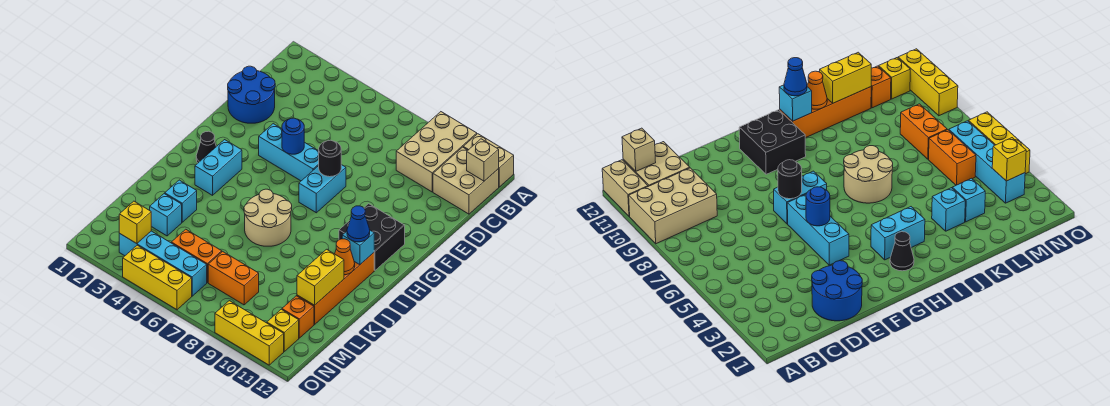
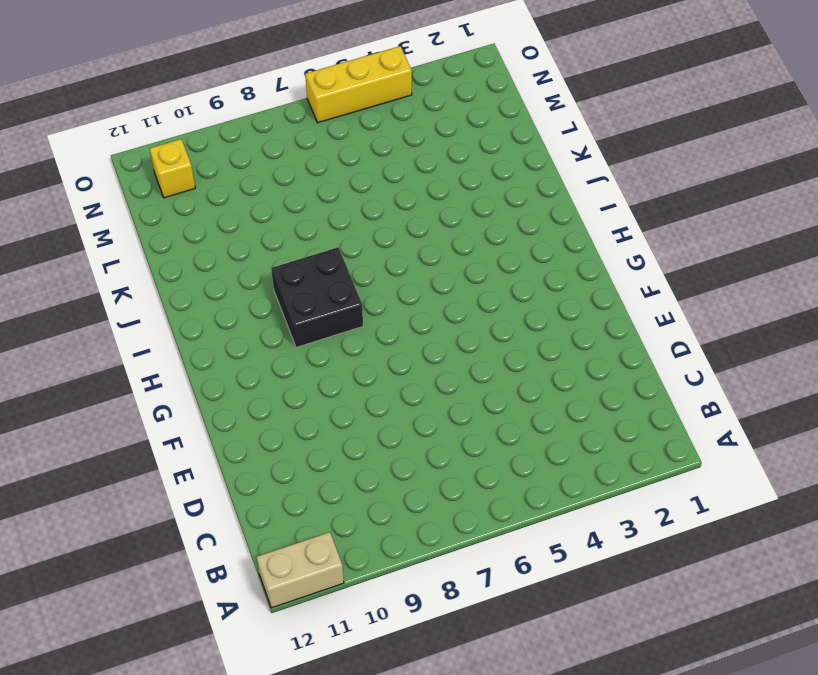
black brick H8:I9 level 1 -> black brick G10:H11 level 1
none -> tan brick A9:C10 level 1
none -> tan brick B11:C12 level 1
none -> blue round brick D1:E2 level 1

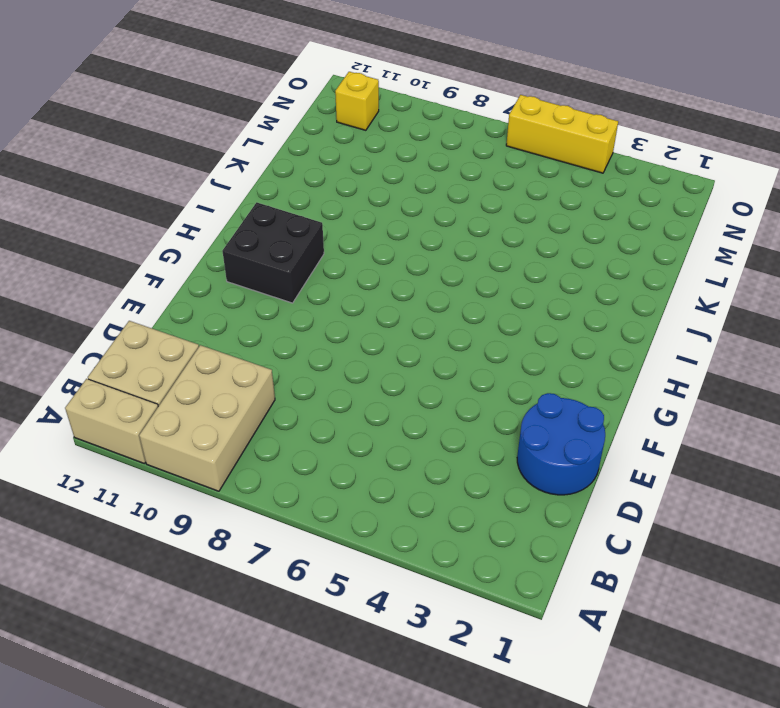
none -> cyan brick F4:F6 level 1
none -> cyan brick F7:G7 level 1
none -> black cone H2 level 1

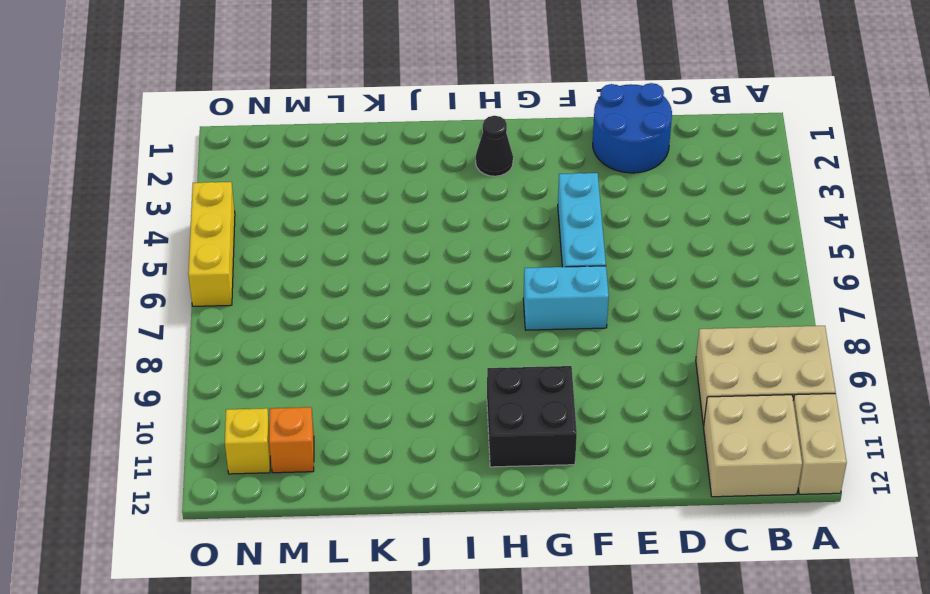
none -> cyan brick H3:I3 level 1
none -> tan round brick I6:J7 level 1
none -> orange brick I11:L11 level 1

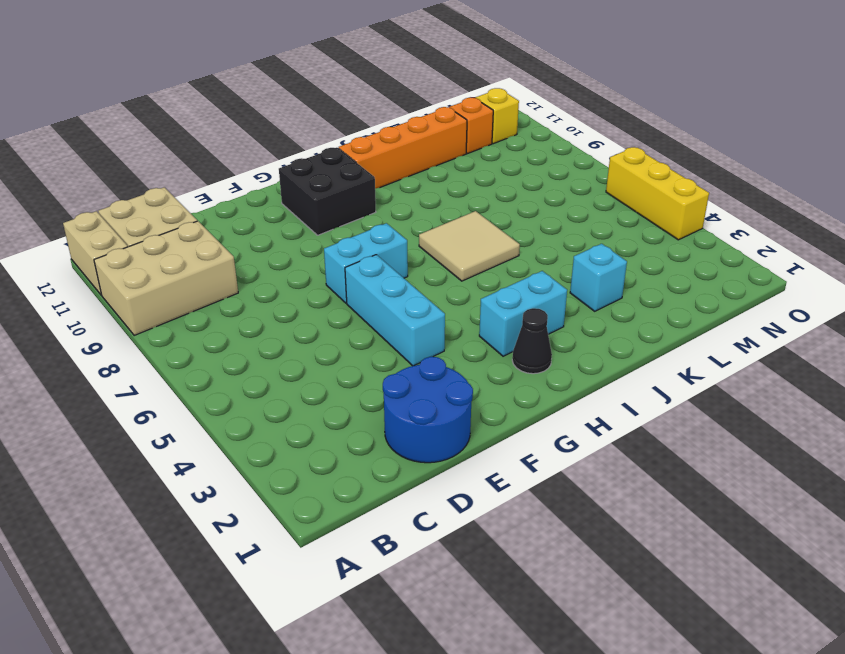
tan tile I6:J7 level 1 -> tan round brick I6:J7 level 1
none -> cyan brick L3 level 1
none -> orange brick M5:M6 level 1
none -> orange brick M7:M8 level 1

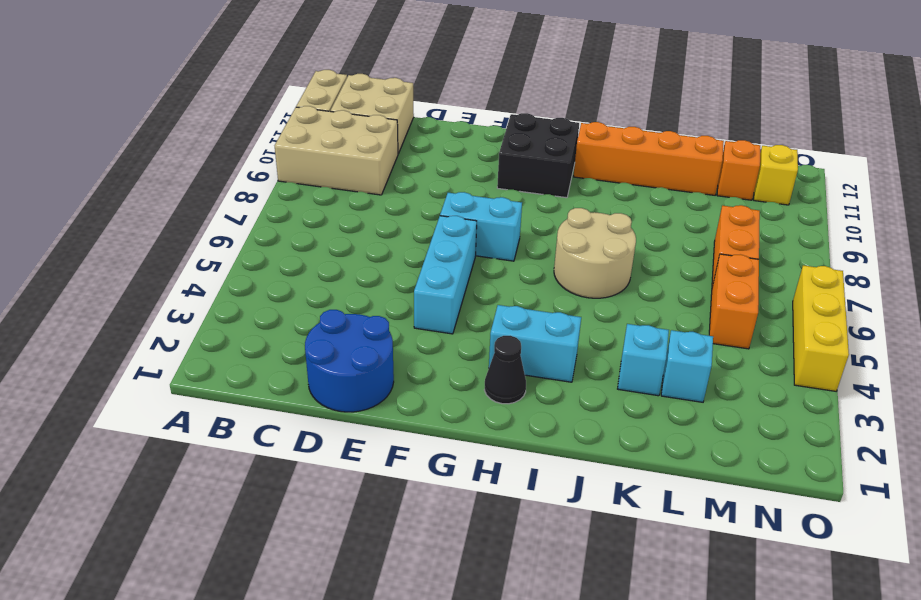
none -> cyan brick N3:N6 level 1
none -> yellow brick O9:O11 level 1
none -> tan brick B12 level 2

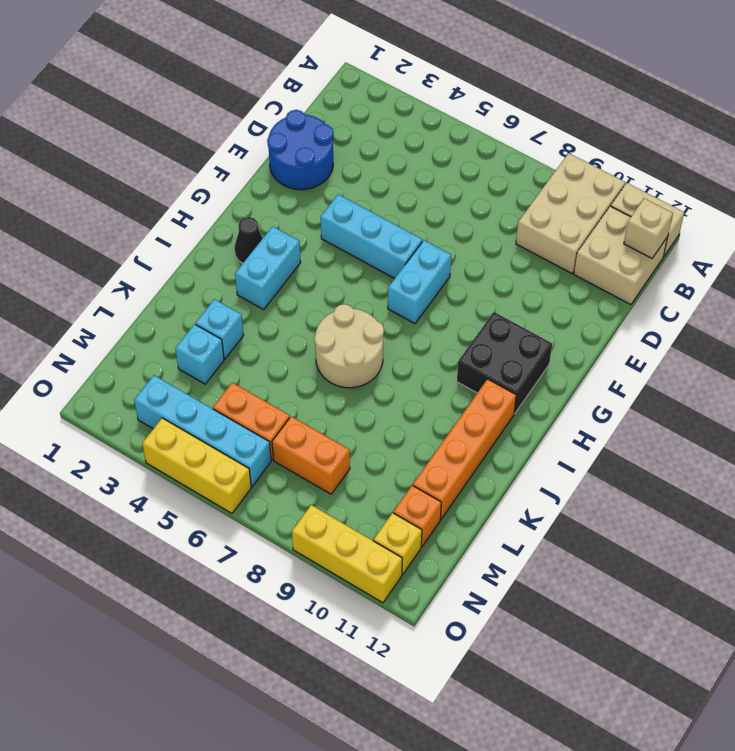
none -> blue round brick F5 level 2
none -> black round brick F7 level 2
none -> cyan brick I11 level 2

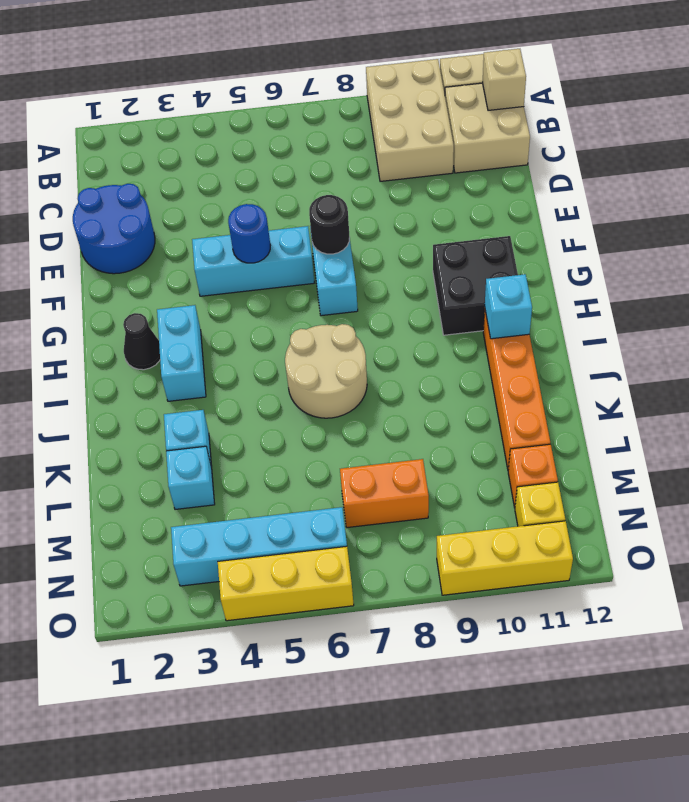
none -> orange brick M5:M6 level 1
none -> orange cone J11 level 2
none -> yellow brick K11:L11 level 2

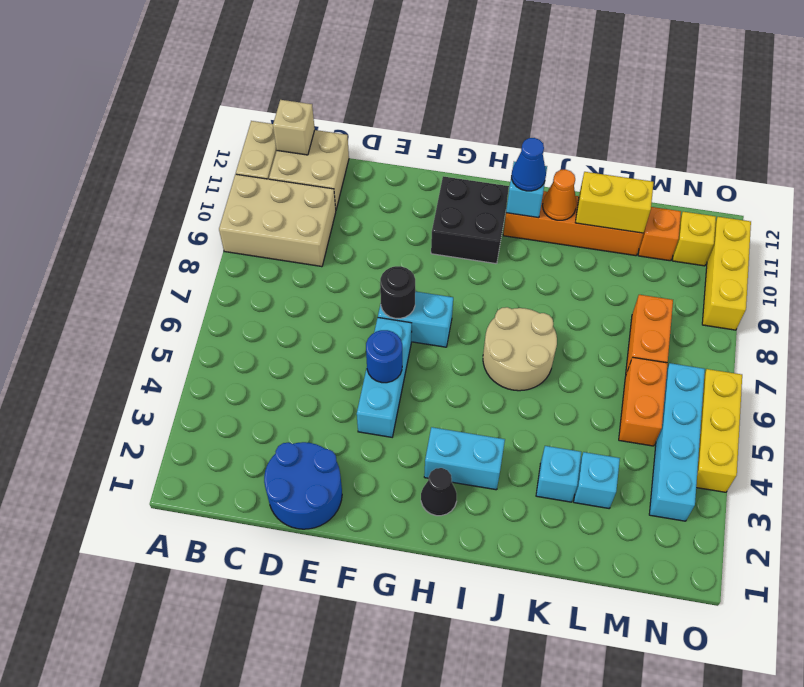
none -> yellow brick N3 level 2

